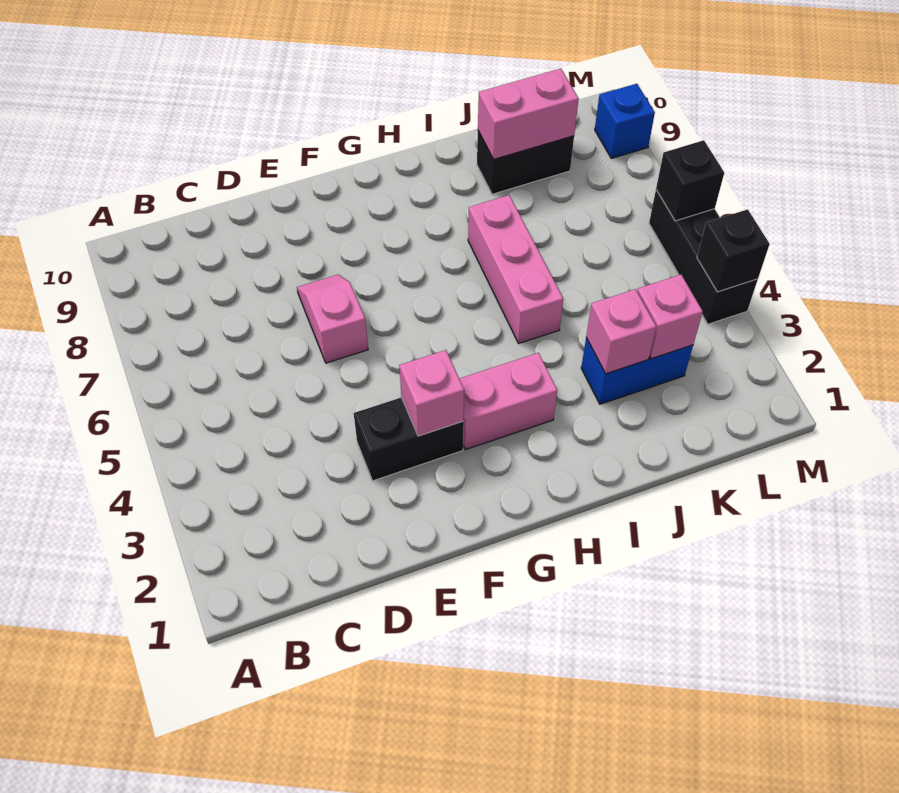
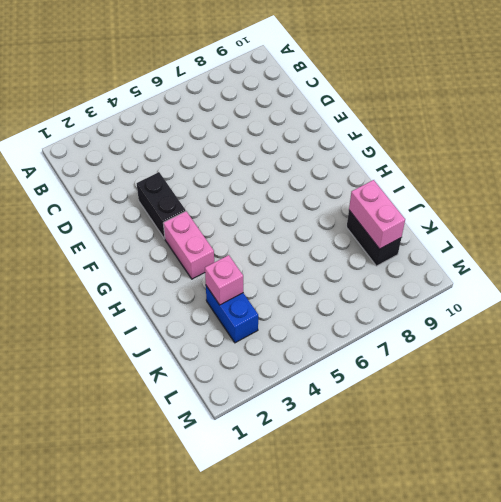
none -> pink slope E6:E7 level 1 top 6
none -> pink brick I5:I7 level 1
none -> black brick M4:M6 level 1

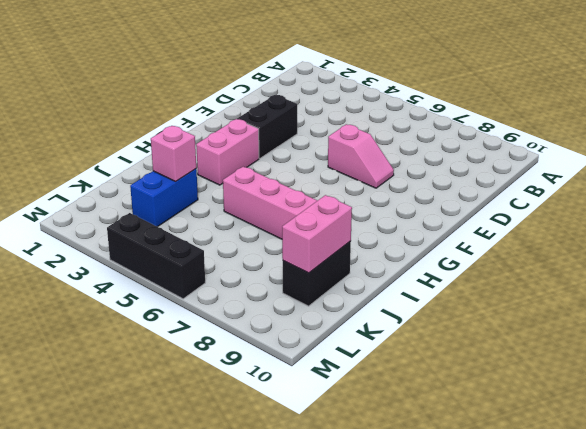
none -> blue brick M9 level 1
none -> pink brick F3 level 2
none -> pink brick K3 level 2

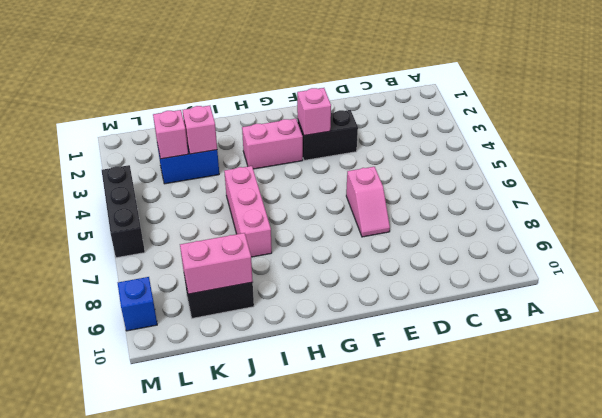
none -> black brick M4 level 2
none -> black brick M6 level 2

